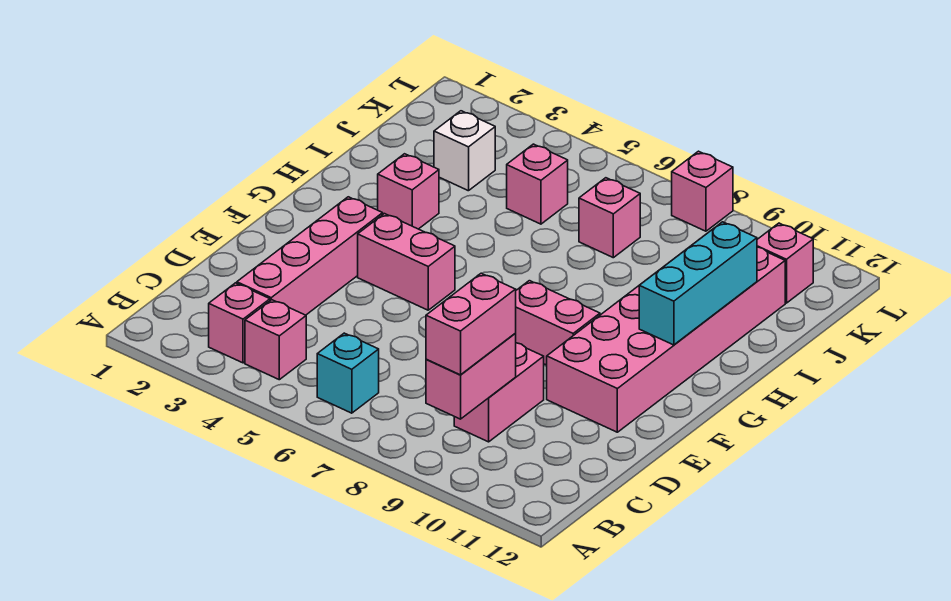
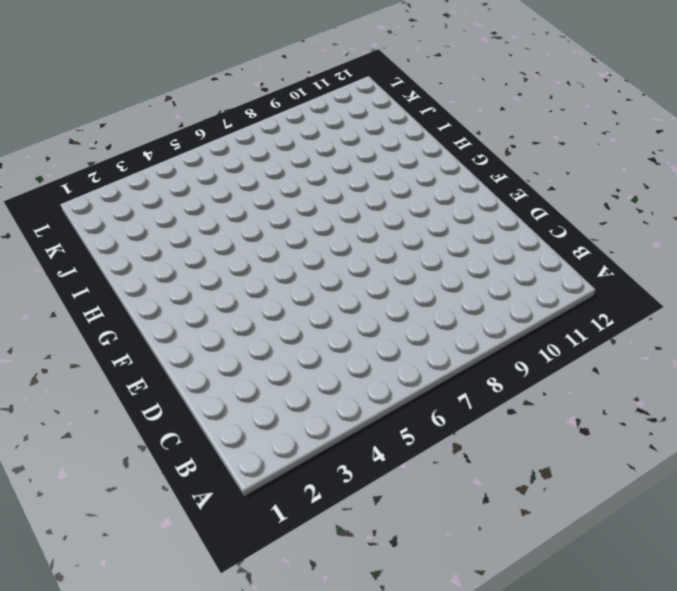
none -> pink brick B3 level 1
none -> pink brick B4 level 1
none -> cyan brick B6 level 1

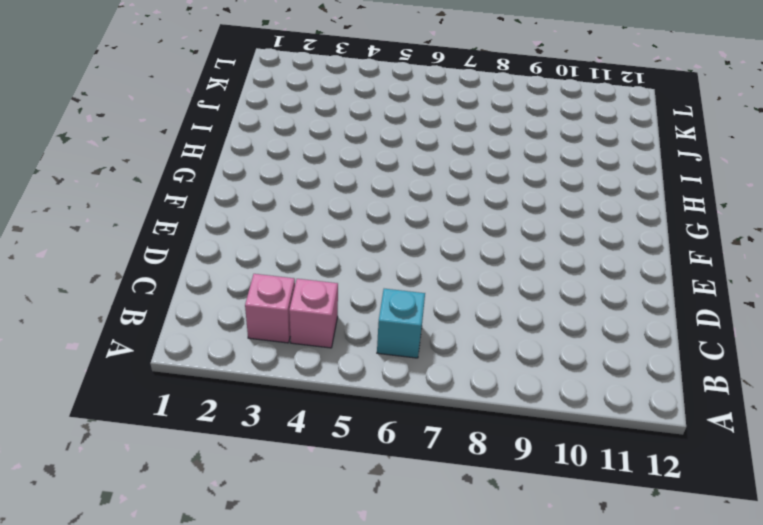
none -> pink brick C3:F3 level 1
none -> pink brick C9:D9 level 1
none -> pink brick E10:J11 level 1

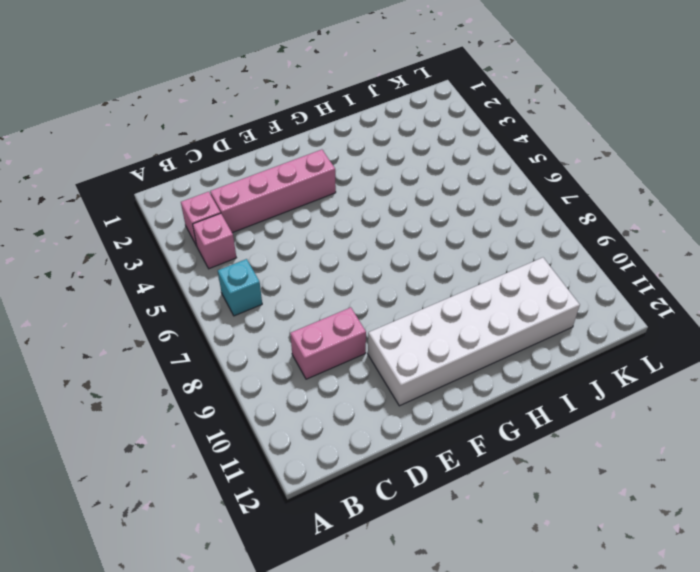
white brick E10:J11 level 1 -> pink brick E10:J11 level 1
none -> pink brick F4:F5 level 1
none -> pink brick F8:F9 level 1
none -> pink brick H3 level 1

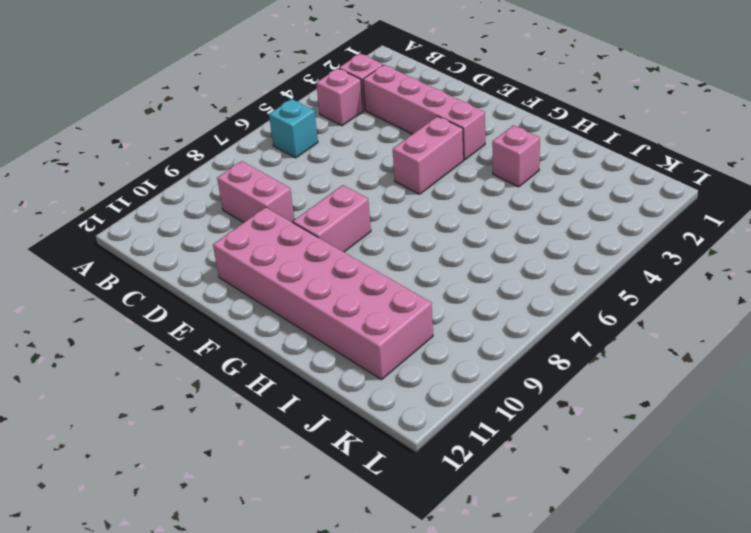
none -> white brick J3 level 1
none -> pink brick J5 level 1
none -> pink brick J7 level 1

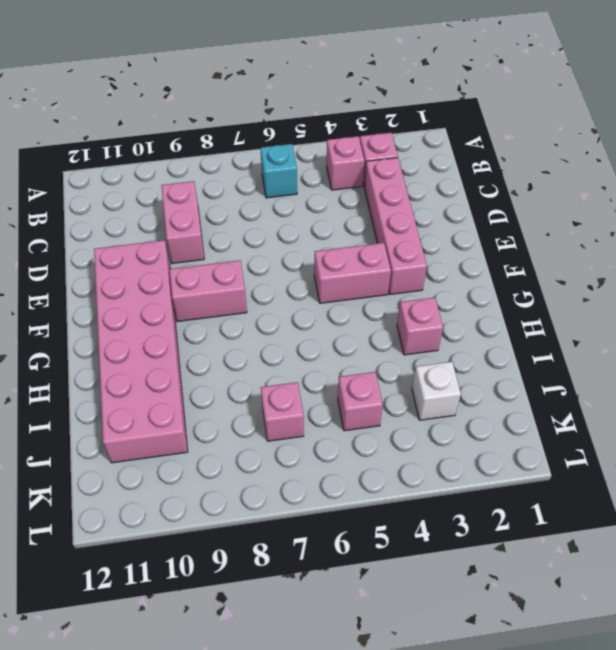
none -> pink brick K11 level 1
none -> pink brick L8 level 1
none -> pink brick B9:C9 level 2

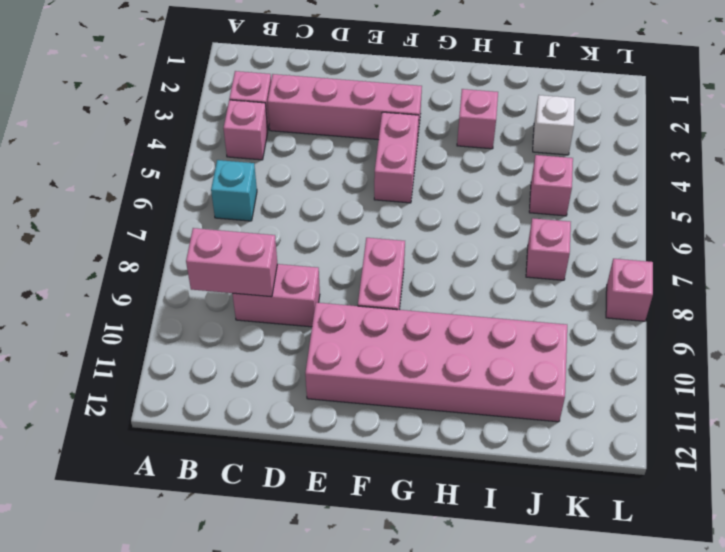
none -> pink brick K11 level 1
none -> cyan brick G11:I11 level 2
none -> pink brick B9:C9 level 3

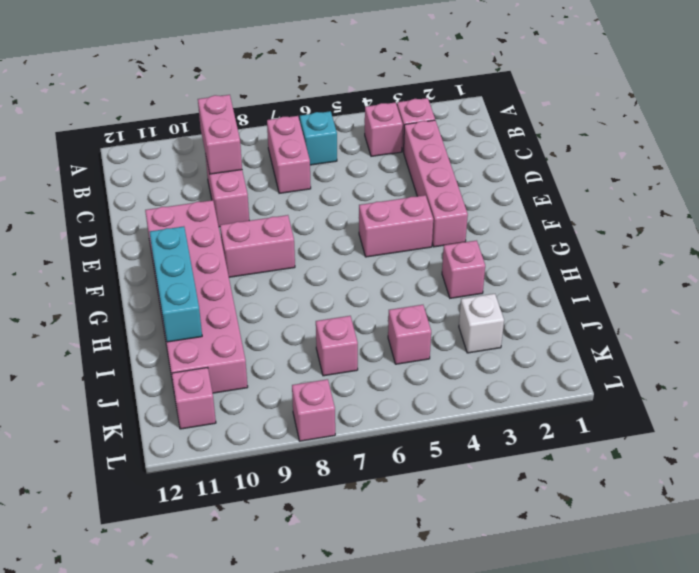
pink brick B7:C7 level 1 -> pink brick B9:C9 level 3

